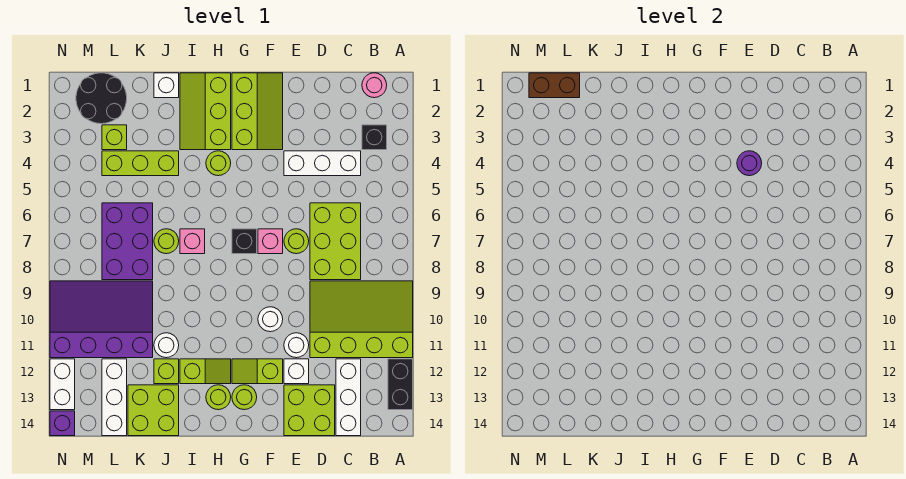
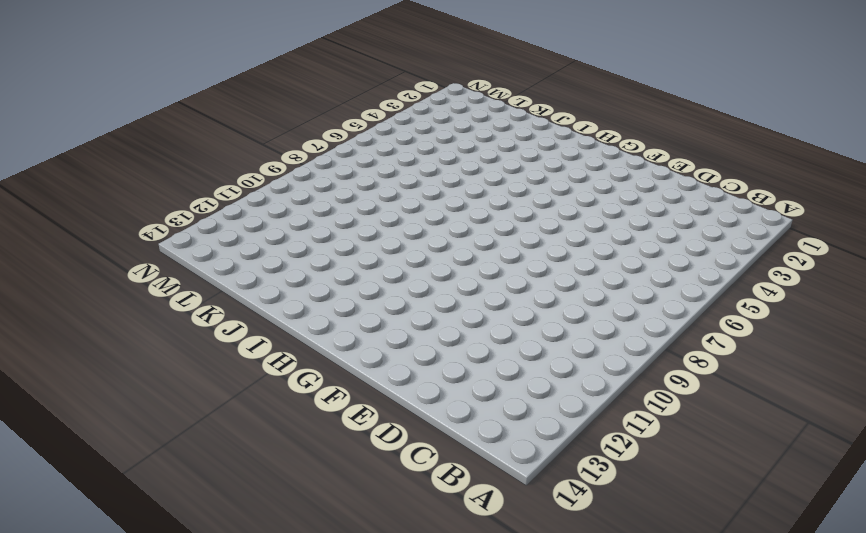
none -> lime slope A9:D11 level 1 top 11
none -> black brick A12:A13 level 1
none -> pink round brick B1 level 1
none -> black brick B3 level 1

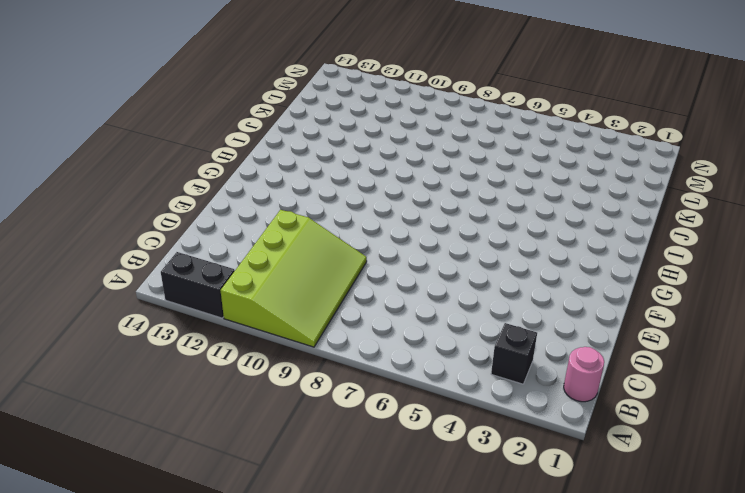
none -> white brick C4:E4 level 1
none -> lime brick C6:D8 level 1
none -> white brick C12:C14 level 1
none -> lime brick D13:E14 level 1

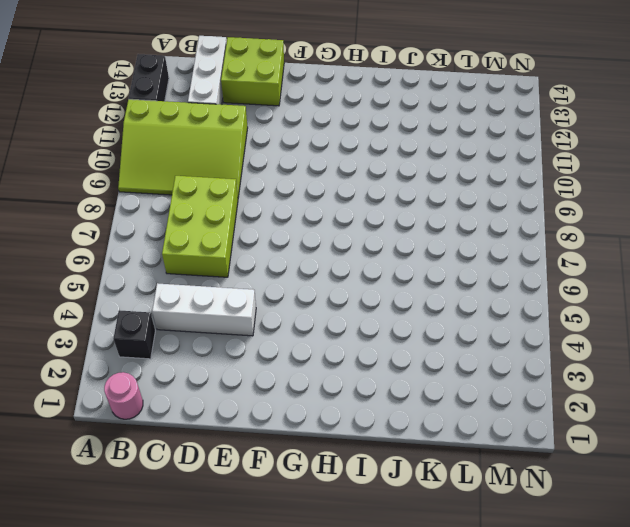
none -> lime round brick E7 level 1
none -> white round brick E11 level 1
none -> white brick E12 level 1
none -> lime slope F1:G3 level 1 top G

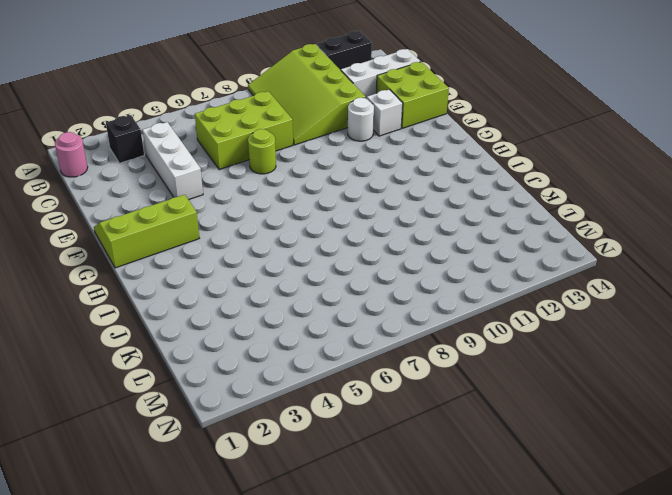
none -> pink brick F7 level 1
none -> white round brick F10 level 1
none -> lime slope F12:G12 level 1 top F
none -> black brick G7 level 1

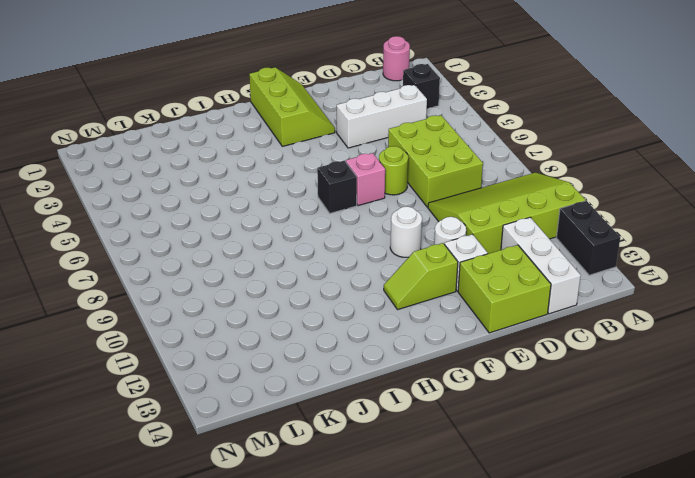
none -> lime round brick G13 level 1
none -> lime slope H1:I3 level 1 top H
none -> lime round brick H4 level 1
none -> lime slope H12:I12 level 1 top I

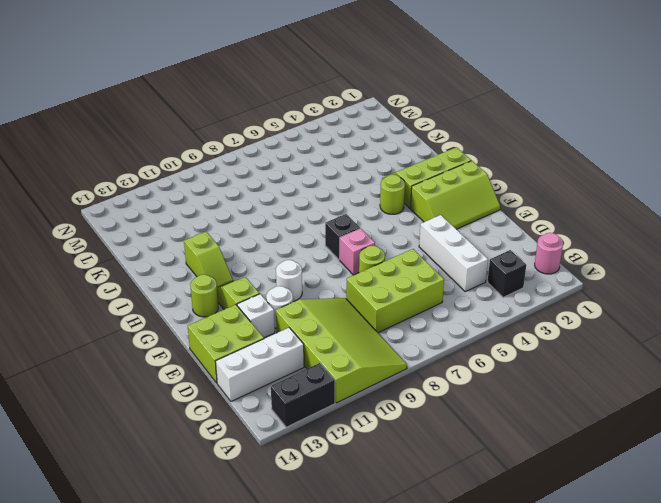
none -> lime round brick H13 level 1
none -> pink brick I7 level 1
none -> white brick J1 level 1
none -> lime brick J4:L4 level 1

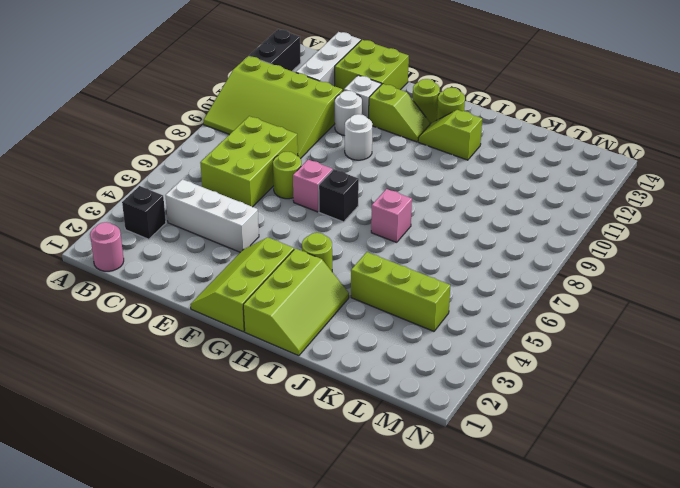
none -> white brick J1 level 1
none -> lime round brick J7 level 1
none -> white round brick J11 level 1
none -> lime brick J12 level 1

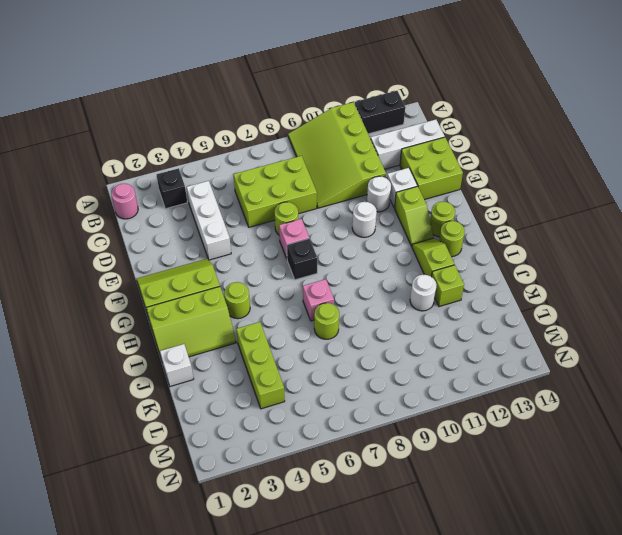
none -> lime brick J13:K14 level 1
none -> purple brick K6:L8 level 1
none -> purple slope K9:N11 level 1 top 11
none -> black round brick L1:M2 level 1

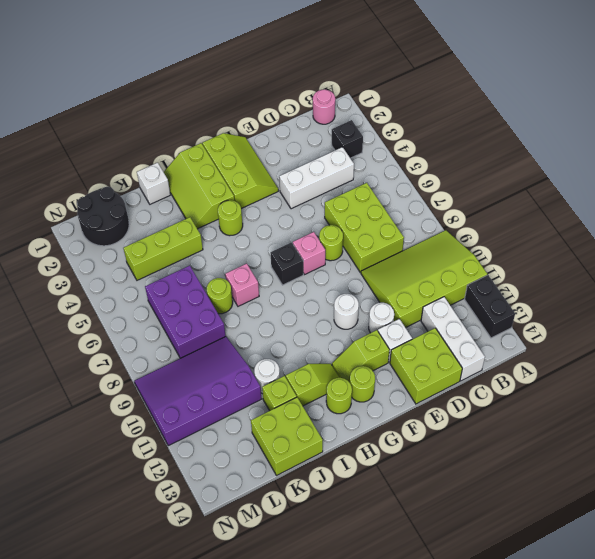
none -> lime brick L3 level 1
none -> white brick L12:L14 level 1
none -> white brick N12:N13 level 1
none -> purple brick N14 level 1

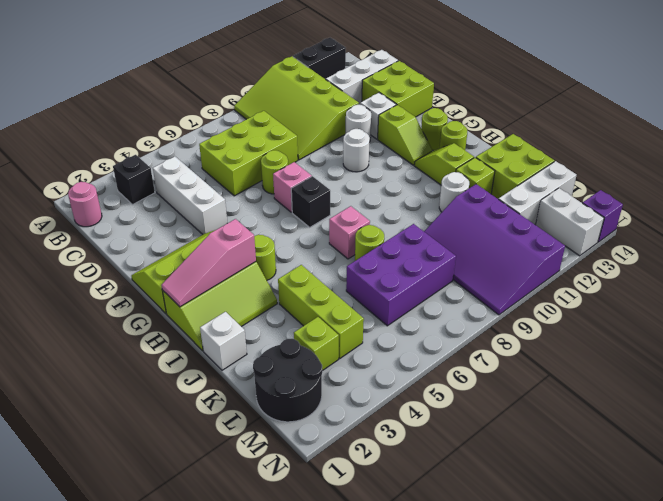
pink slope H1:H3 level 2 top 3 -> none
white brick M13:N13 level 1 -> white brick N12:N13 level 1
none -> purple round brick E4 level 2
none -> brown brick L1:M1 level 2

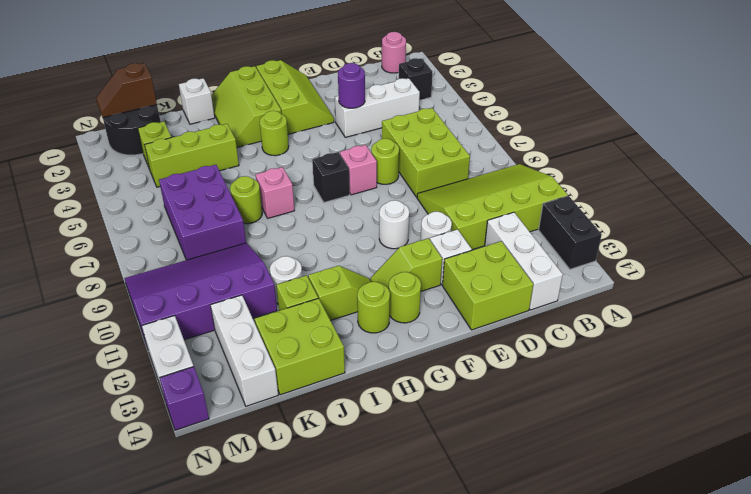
brown slope L1:M1 level 2 top L -> brown brick L1:M1 level 2

